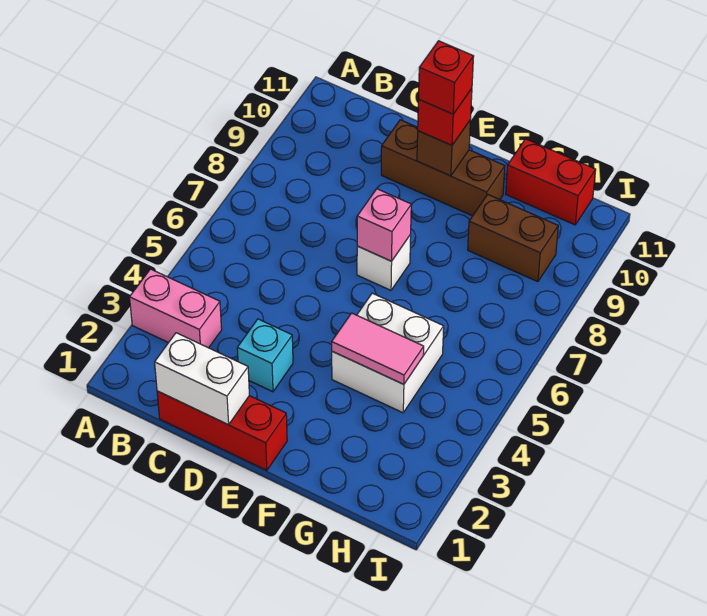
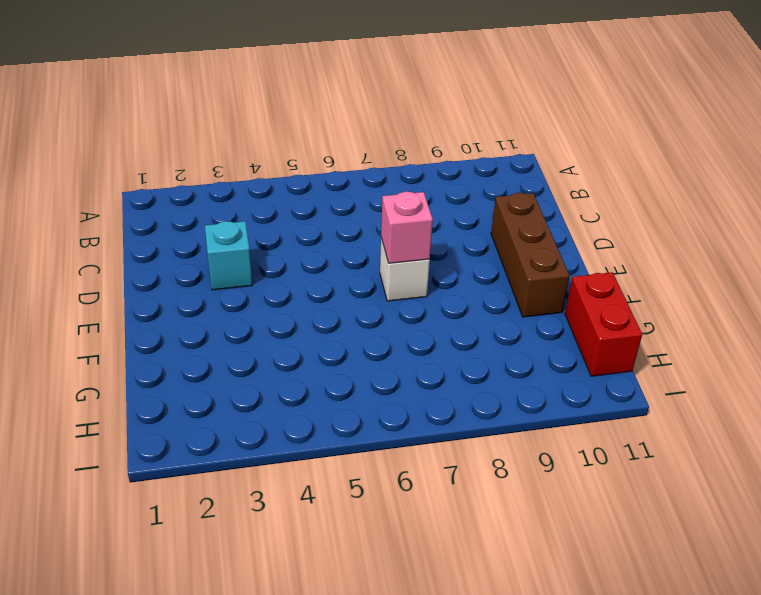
none -> pink brick A3:B3 level 1
none -> red brick C1:E1 level 1
none -> white brick F4:G5 level 1

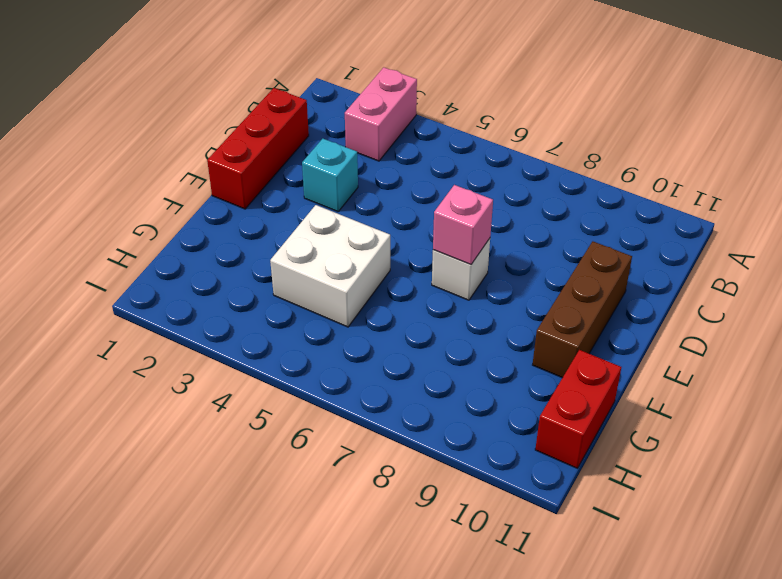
none -> brown brick G9:H9 level 1
none -> white brick C1:D1 level 2
none -> brown brick E10 level 2

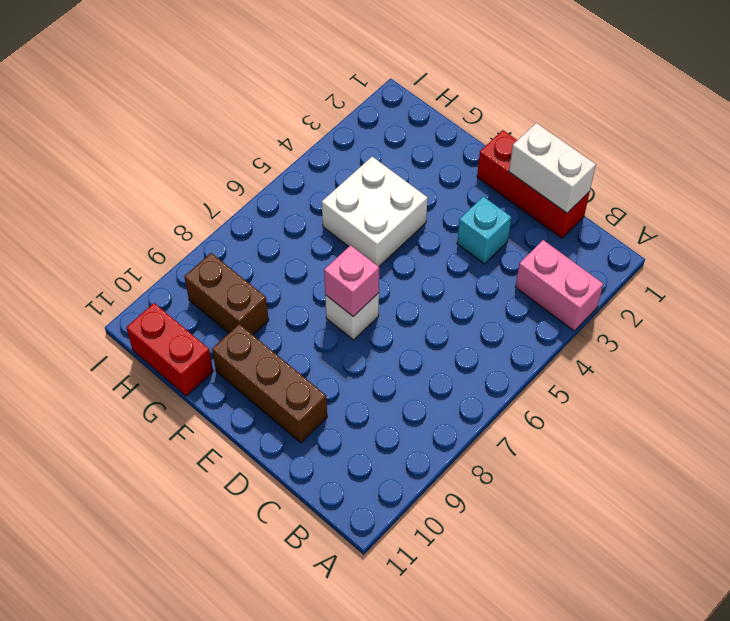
none -> brown brick E10 level 2
none -> pink tile F4:G4 level 2
none -> red brick E10 level 3

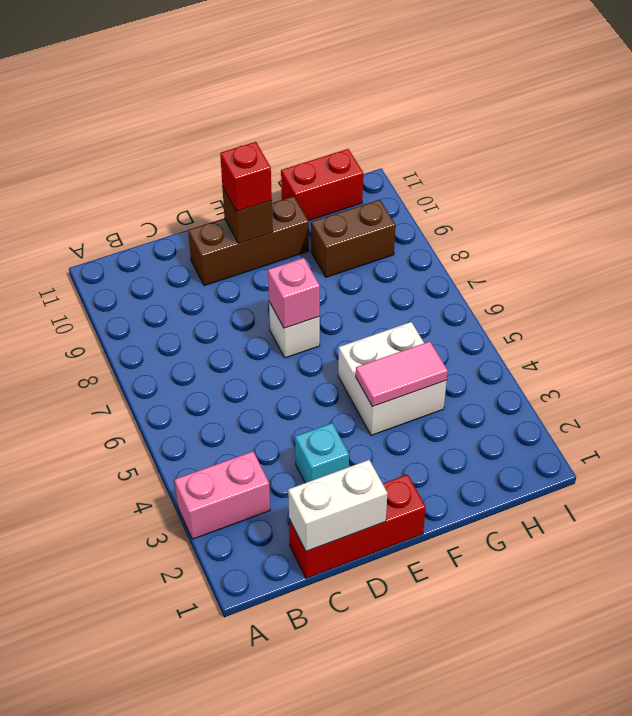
none -> red brick E10 level 4

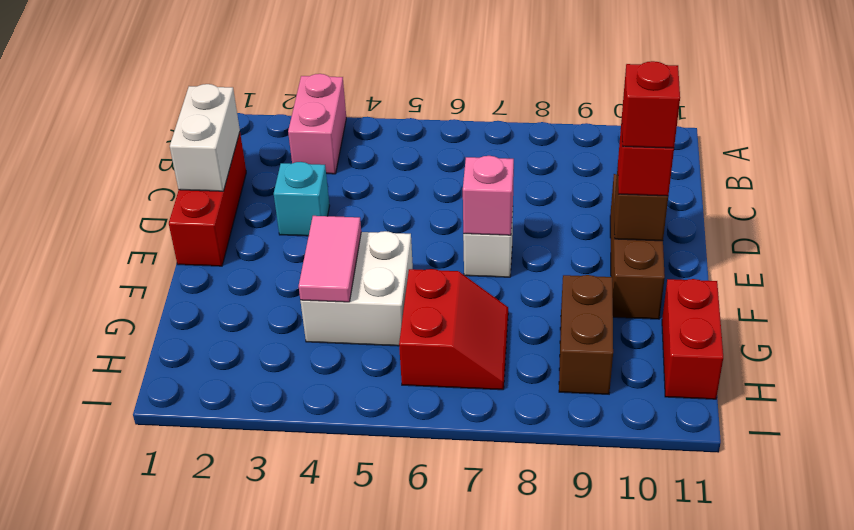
red slope G6:H7 level 1 top 6 -> none

